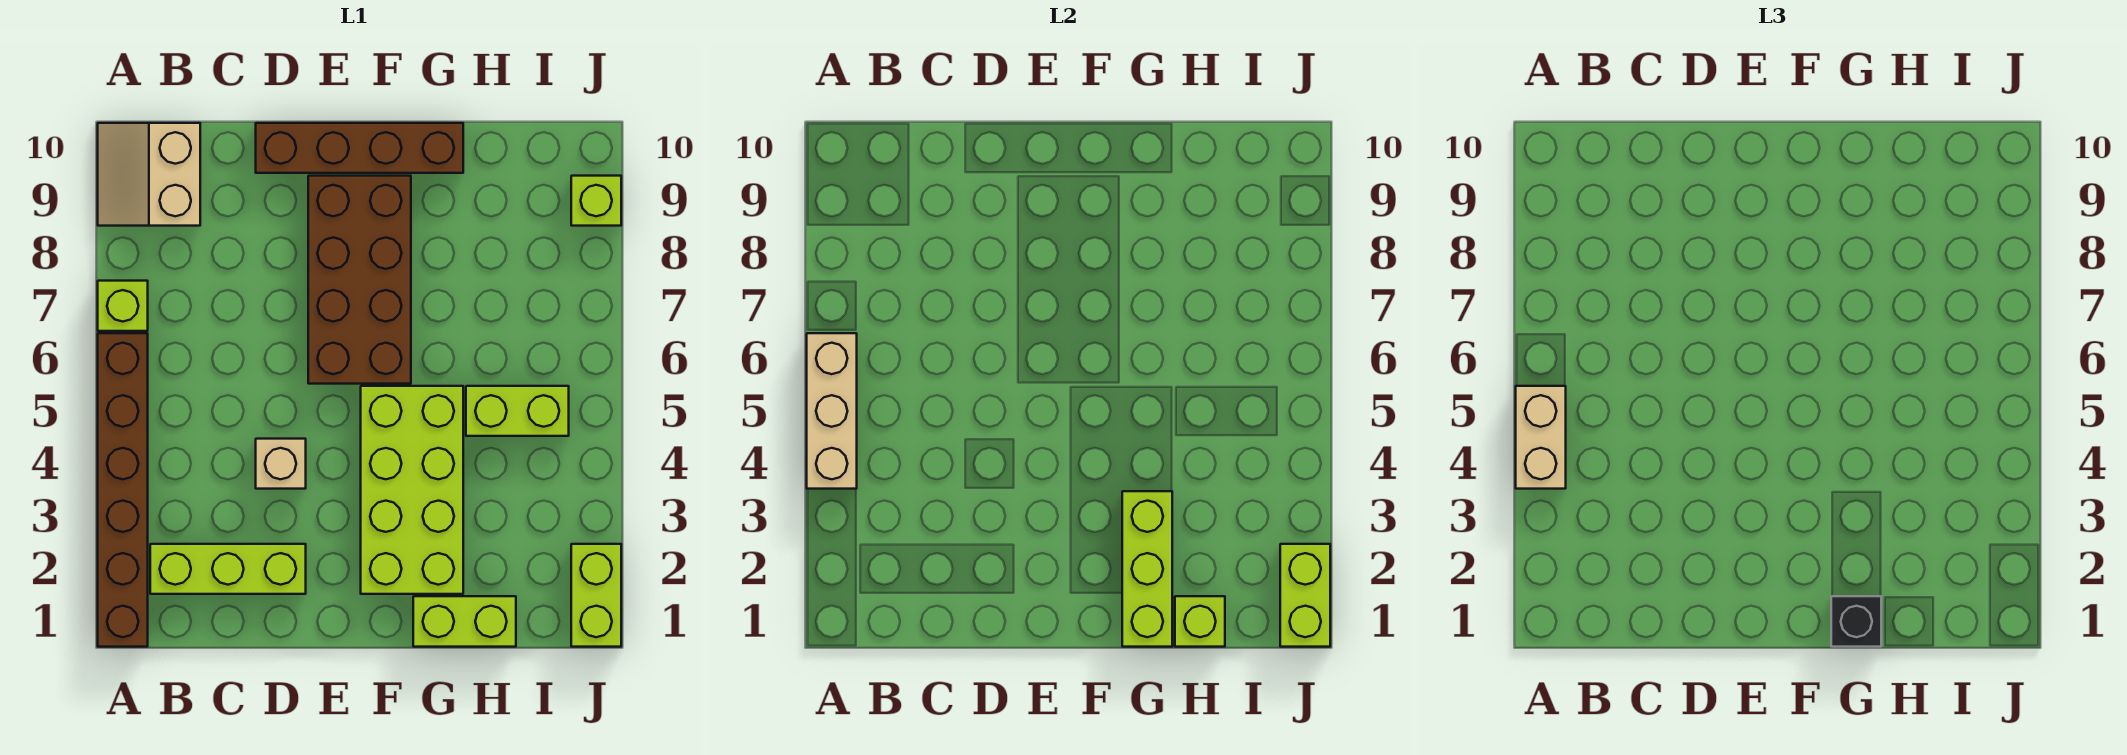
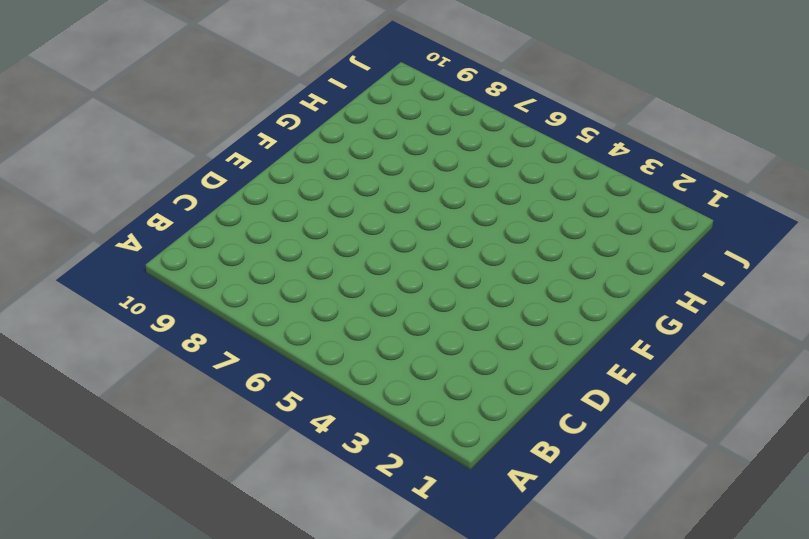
none -> brown brick A1:A6 level 1
none -> lime brick A7 level 1
none -> tan slope A9:B10 level 1 top B

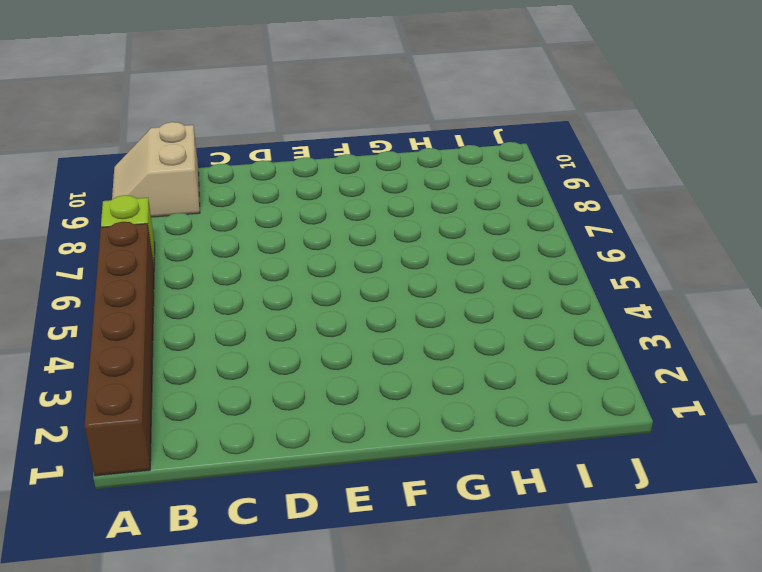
none -> lime brick B2:D2 level 1
none -> tan brick D4 level 1
none -> brown brick D10:G10 level 1

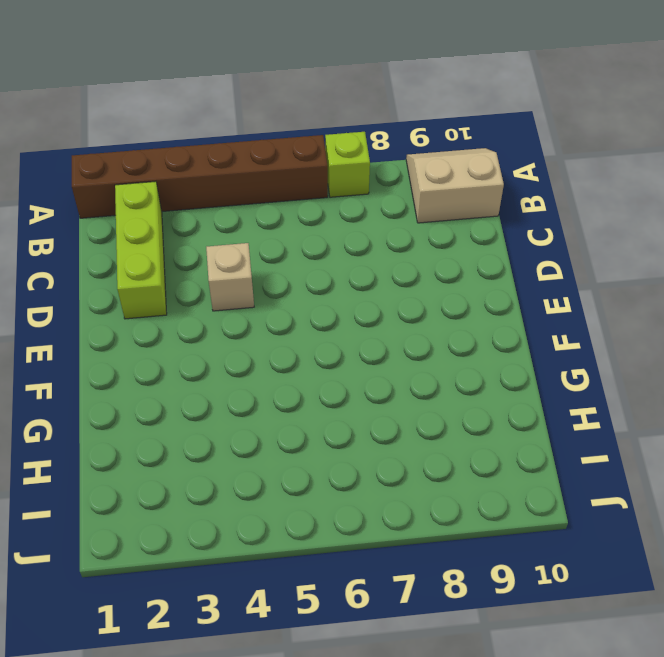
none -> brown brick D10:G10 level 1
none -> brown brick E6:F9 level 1
none -> lime brick F2:G5 level 1

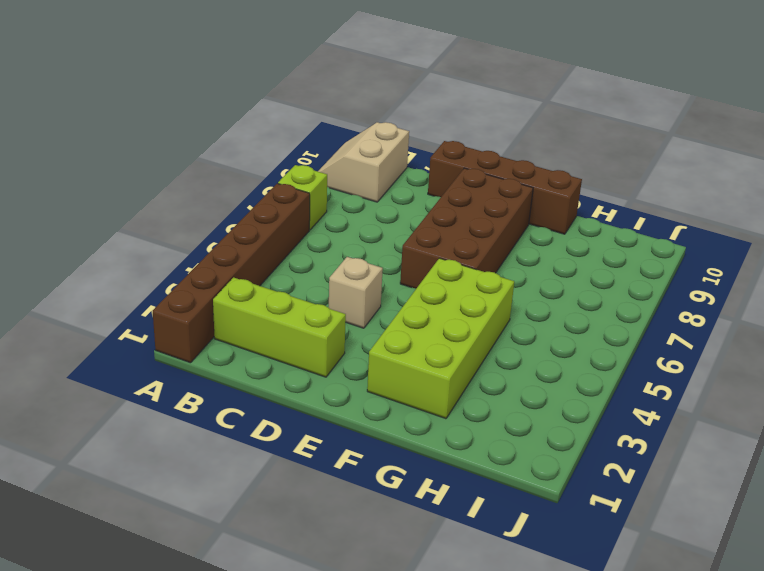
none -> lime brick G1:H1 level 1
none -> lime brick H5:I5 level 1
none -> lime brick J1:J2 level 1

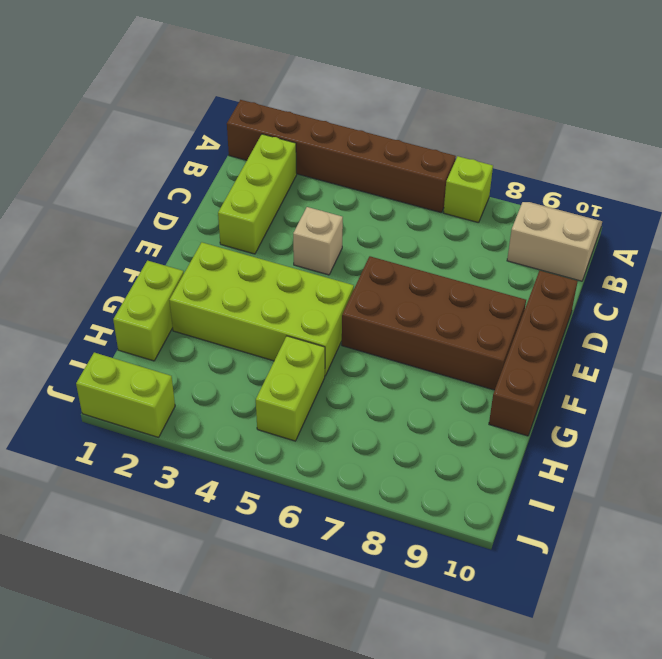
none -> lime brick J9 level 1
none -> tan brick A4:A6 level 2
none -> lime brick G1:G3 level 2

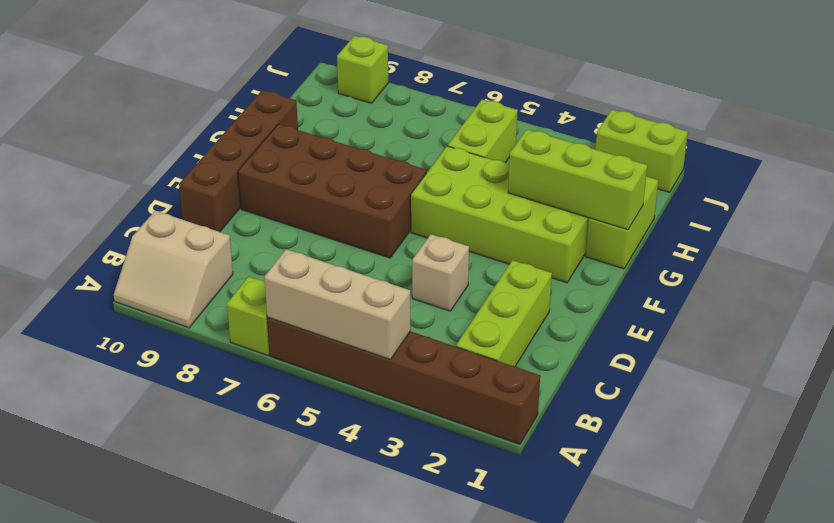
none -> lime brick H1 level 2
none -> lime brick J1:J2 level 2
none -> tan brick A4:A5 level 3

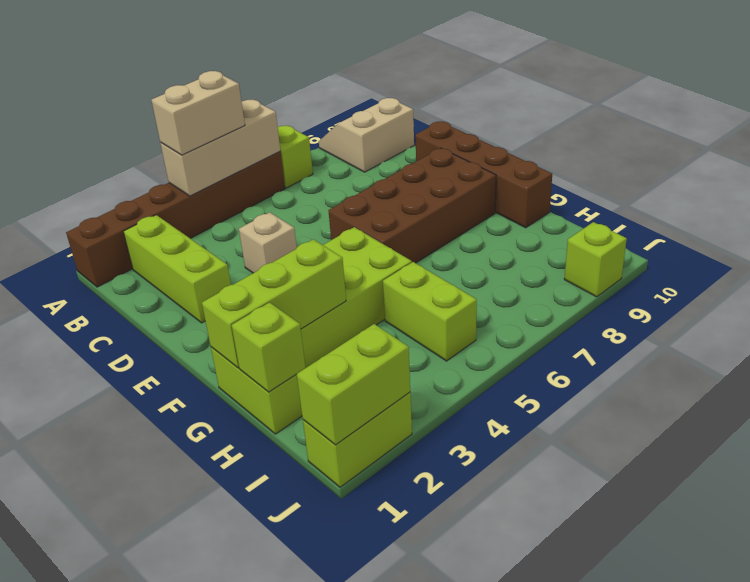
none -> black brick G1 level 3

